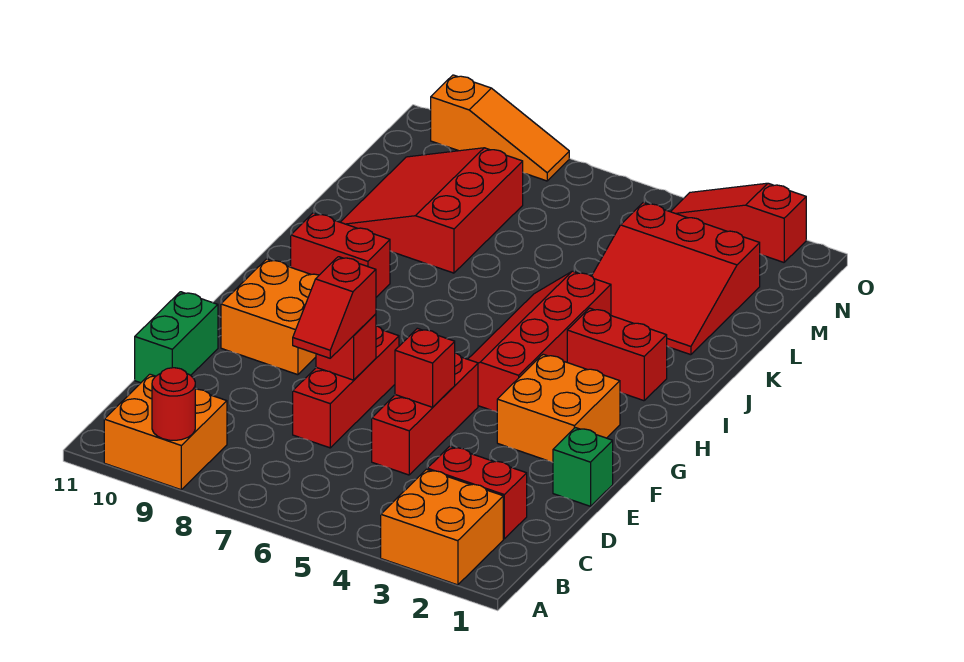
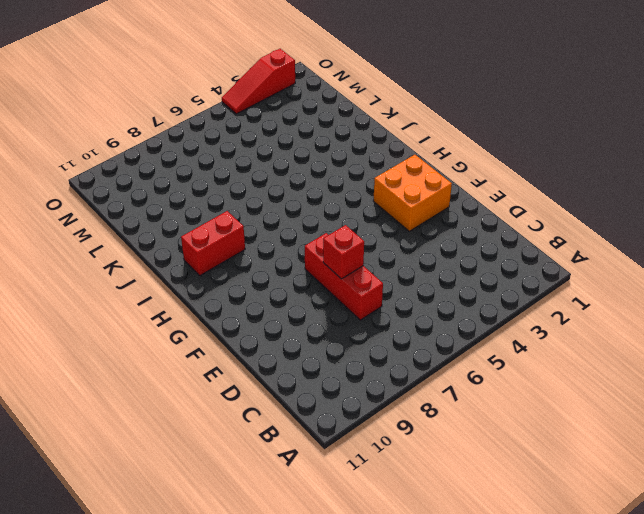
none -> orange brick A2:B3 level 1
none -> orange brick A9:B10 level 1
none -> red brick C2:C3 level 1

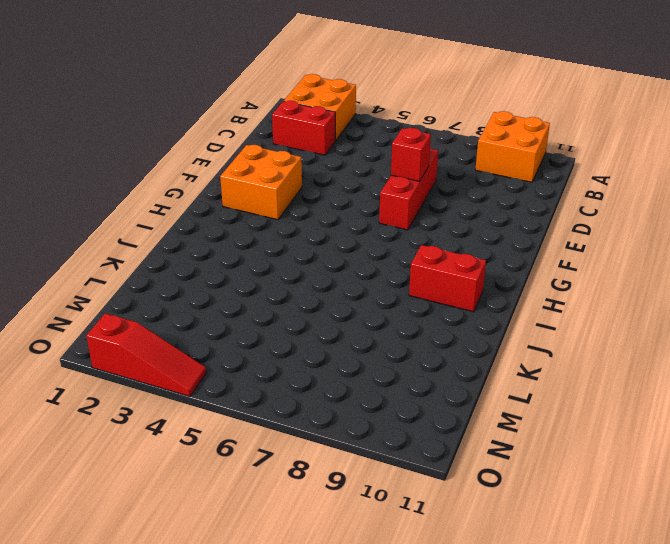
none -> red brick D5:F5 level 1
none -> green brick D11:E11 level 1
none -> green brick E1 level 1

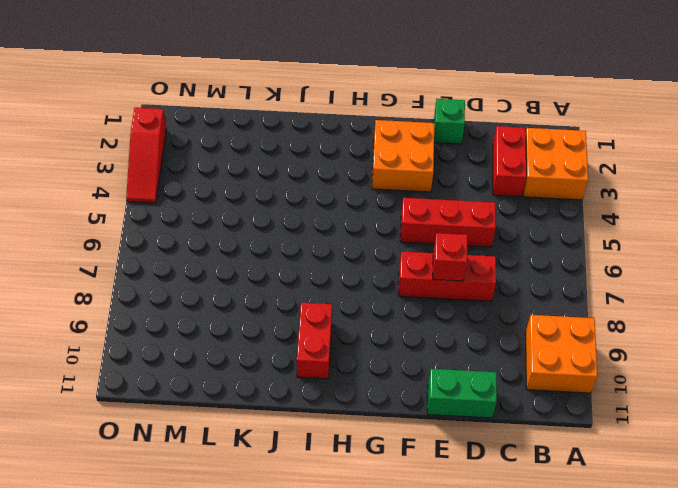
none -> orange brick F9:G10 level 1
none -> red slope G4:J5 level 1 top 4
none -> red brick I2:I3 level 1

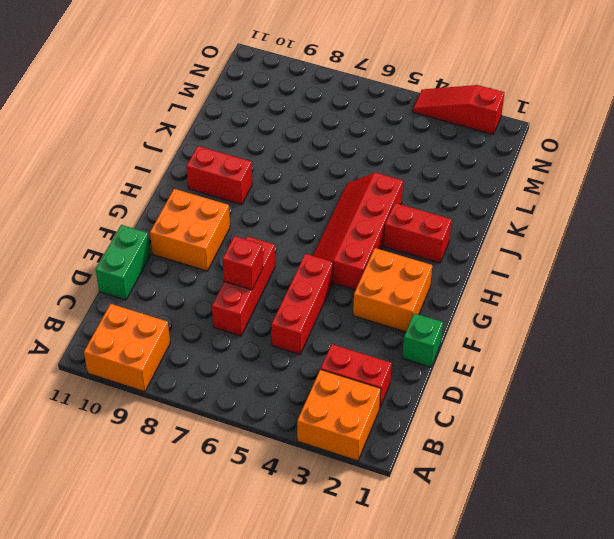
none -> red slope K2:M4 level 1 top M
none -> red slope K8:M10 level 1 top 8
none -> orange slope O8:O10 level 1 top 10

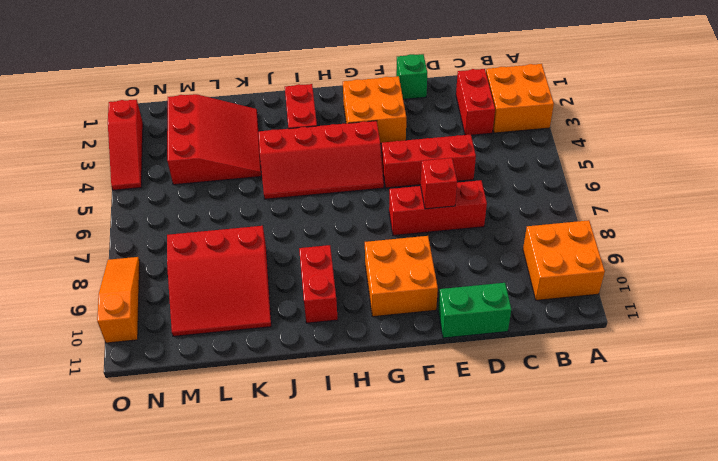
none -> red round brick A9 level 2
none -> red brick E5 level 2
none -> red slope D7:E7 level 3 top E

